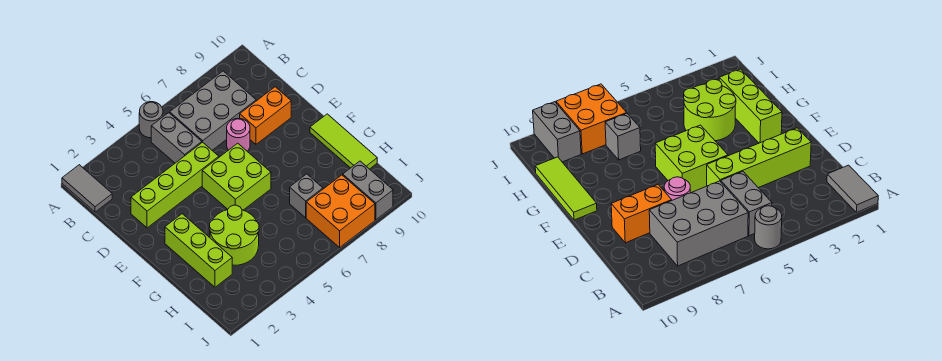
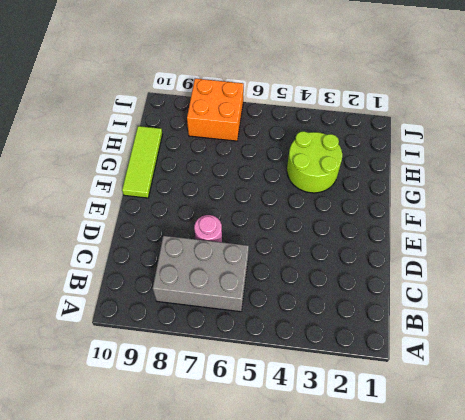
none -> grey tile A1:B1 level 1
none -> grey round brick A5 level 1
none -> grey brick B5:C5 level 1

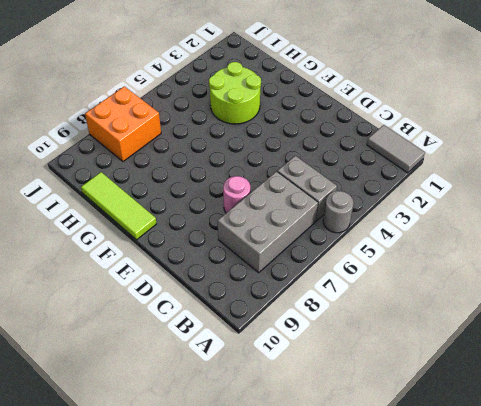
none -> lime brick D2:D5 level 1
none -> orange brick D8:D9 level 1
none -> lime brick E5:F6 level 1

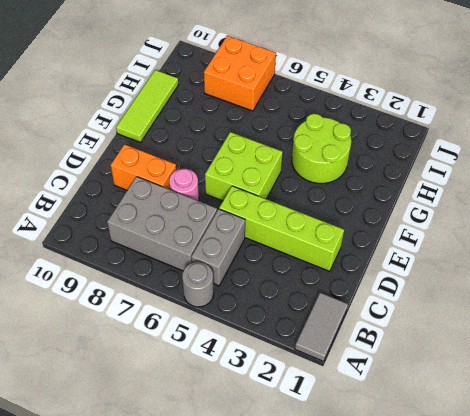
none -> lime brick F2:H2 level 1
none -> grey brick H7 level 1
none -> grey brick I9:J9 level 1

